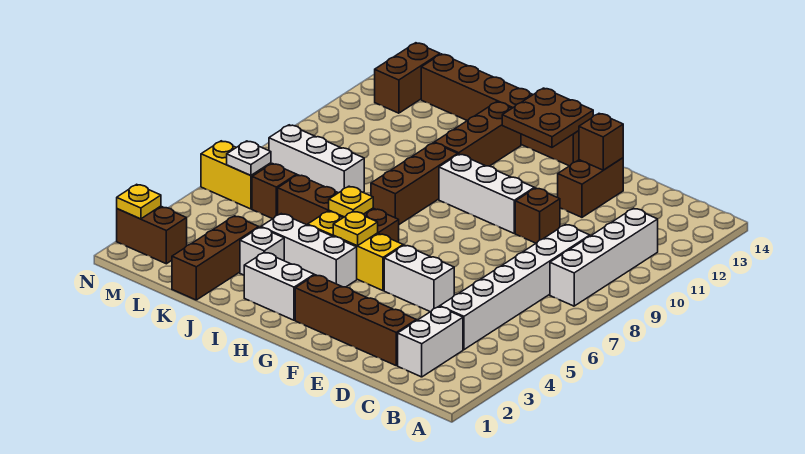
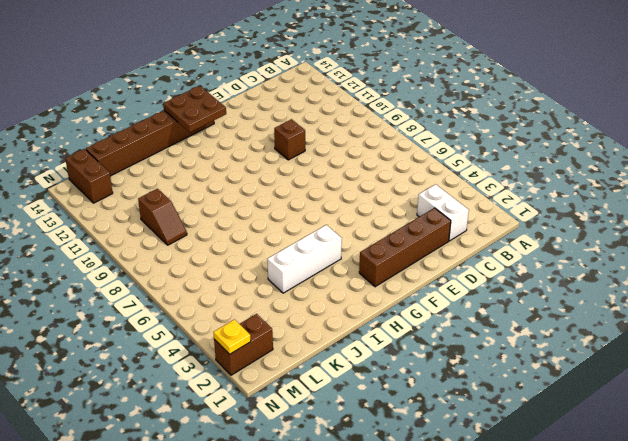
brown slope L9:L10 level 1 top 10 -> none
none -> white brick B8:B11 level 1
none -> white brick C4:C9 level 1
none -> white brick E5:F5 level 1

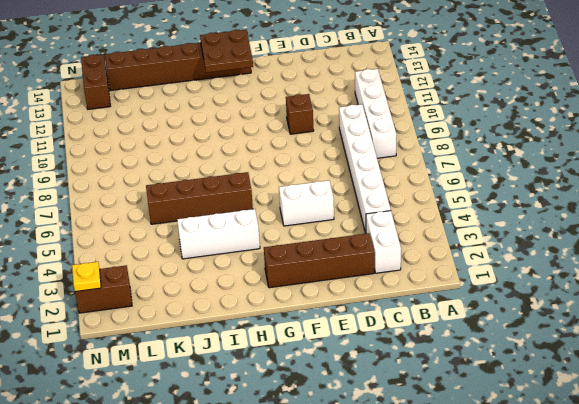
none -> brown brick E12:E13 level 1
none -> white brick F10:H10 level 1
none -> yellow brick G5:I5 level 1

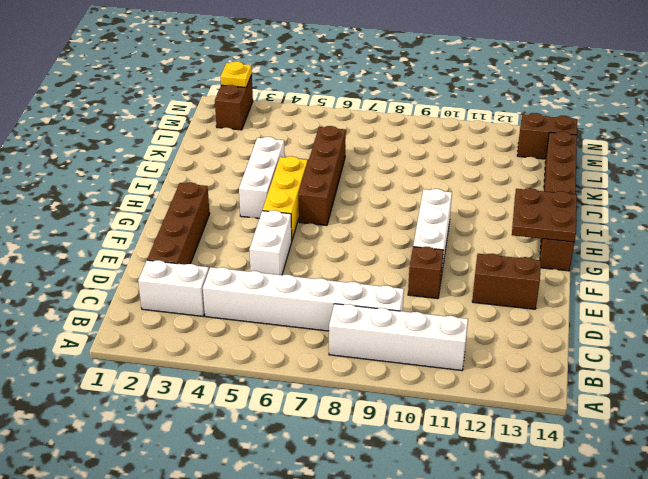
none -> white brick H2:I2 level 1
none -> brown brick I8:I10 level 1
none -> brown brick I11:I13 level 1

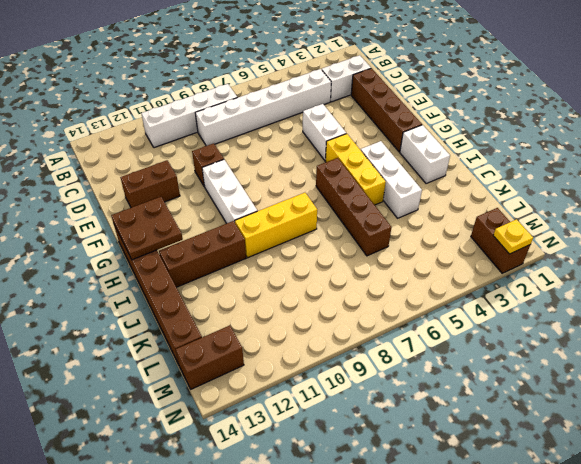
yellow brick I8:I10 level 1 -> brown brick I8:I10 level 1
none -> white brick J3 level 1
none -> brown brick K1:K3 level 1
none -> white brick K8:M8 level 1

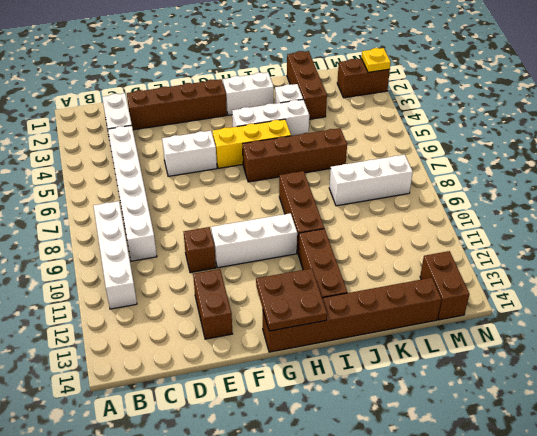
none -> brown brick L6 level 1
none -> yellow brick M6:N6 level 1
none -> brown brick E13 level 2

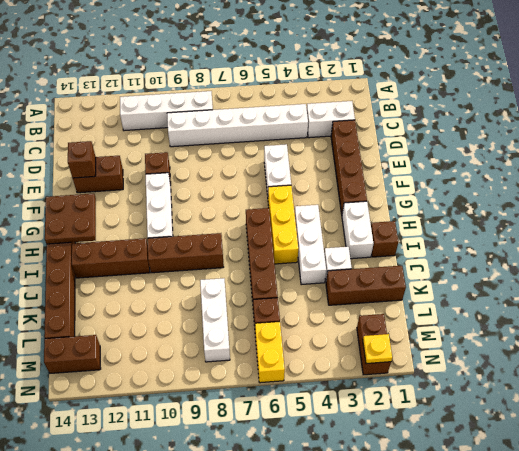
brown brick I1 level 1 -> none
none -> yellow plate H5 level 2
none -> yellow plate I6 level 2
none -> white plate M6 level 2

